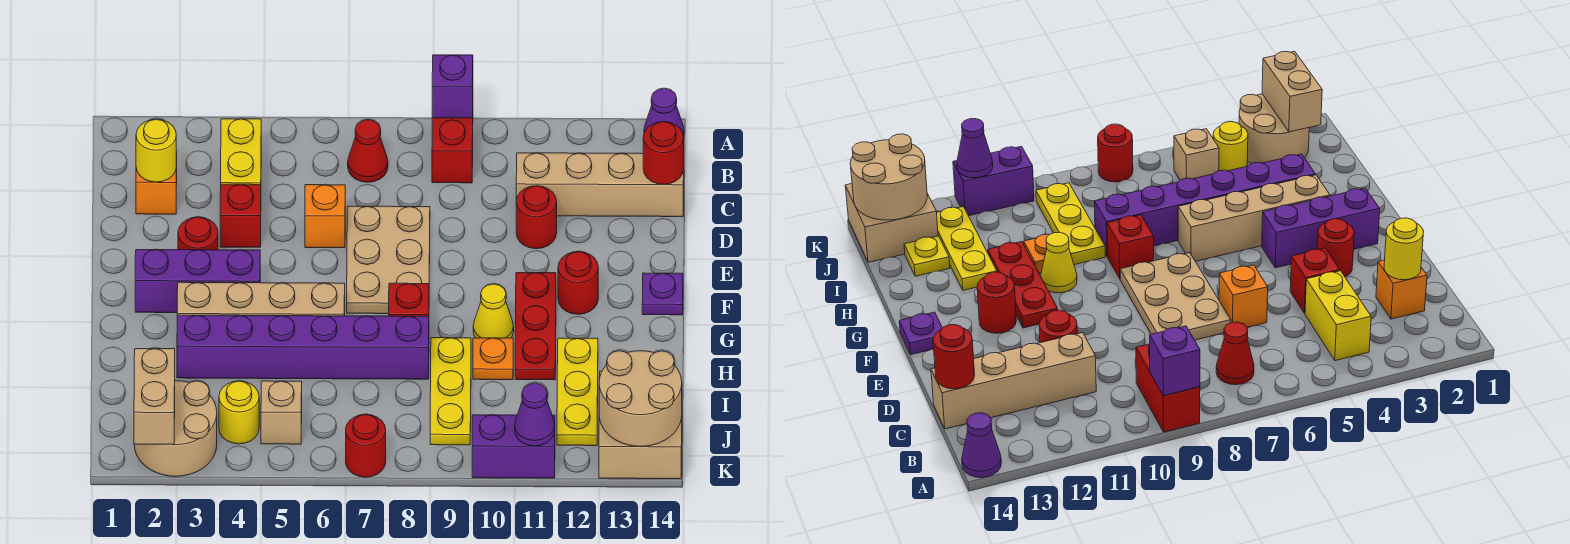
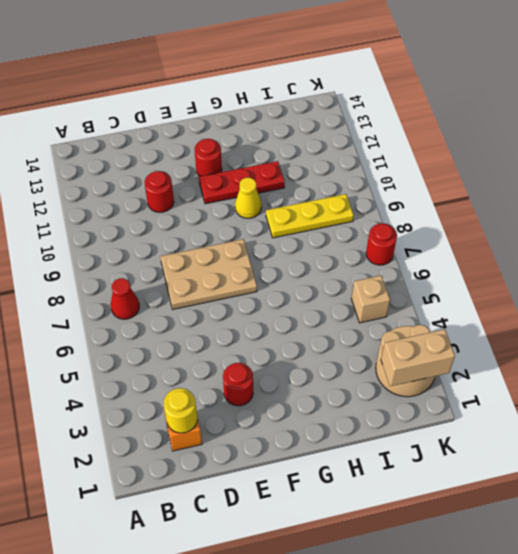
none -> red brick A9:B9 level 1
none -> purple cone A14 level 1
none -> yellow brick B4:C4 level 1
none -> tan brick C11:C14 level 1

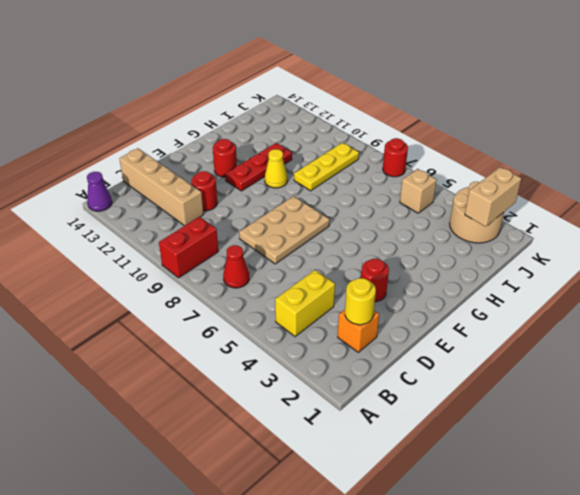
none -> red brick D4 level 1
none -> orange brick D6 level 1
none -> purple brick F2:F4 level 1
none -> purple plate F14 level 1

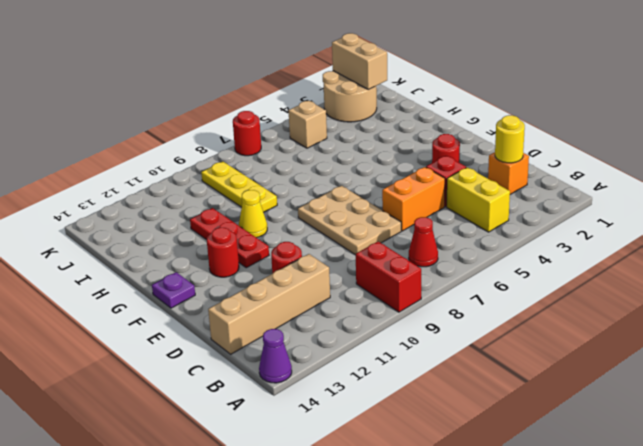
orange brick D5:D6 level 1 -> orange brick D6 level 1
none -> purple brick F2:F4 level 1
none -> tan brick G3:G6 level 1
none -> red brick G8 level 1
none -> purple brick H3:H8 level 1

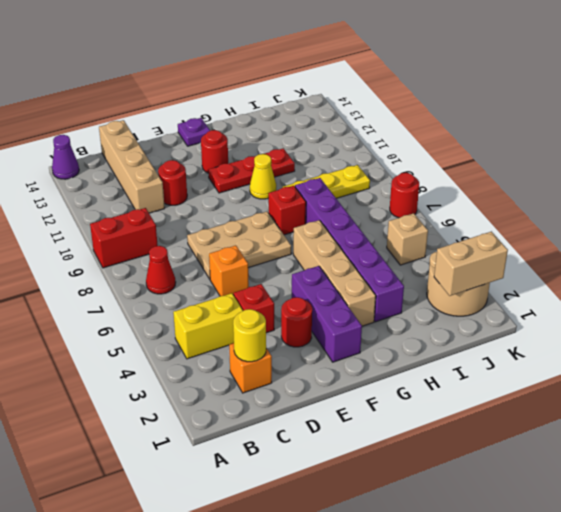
none -> orange plate H10 level 1
none -> yellow plate H12:J12 level 1
none -> yellow plate I13 level 1
none -> yellow round brick J4 level 1

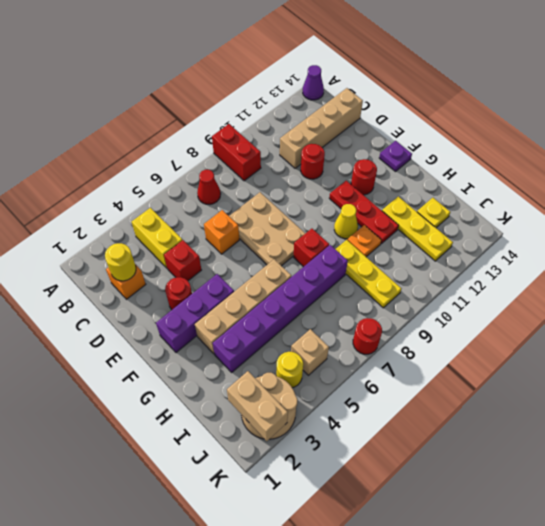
none -> tan brick J13:K14 level 1
none -> purple brick K10:K11 level 1
none -> purple brick A9 level 2
none -> red round brick C14 level 2

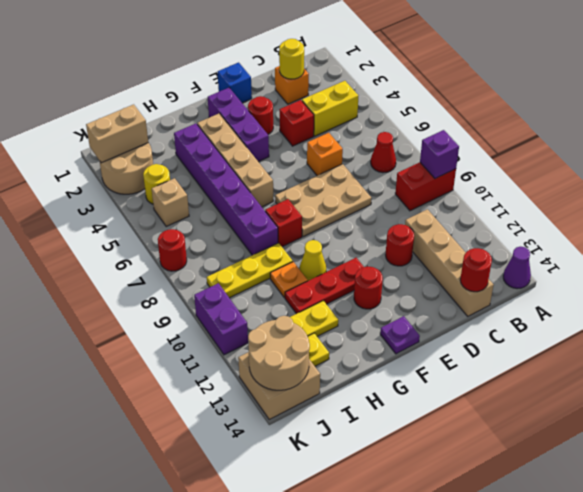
blue brick E1 level 1 -> none
none -> purple cone K11 level 2

